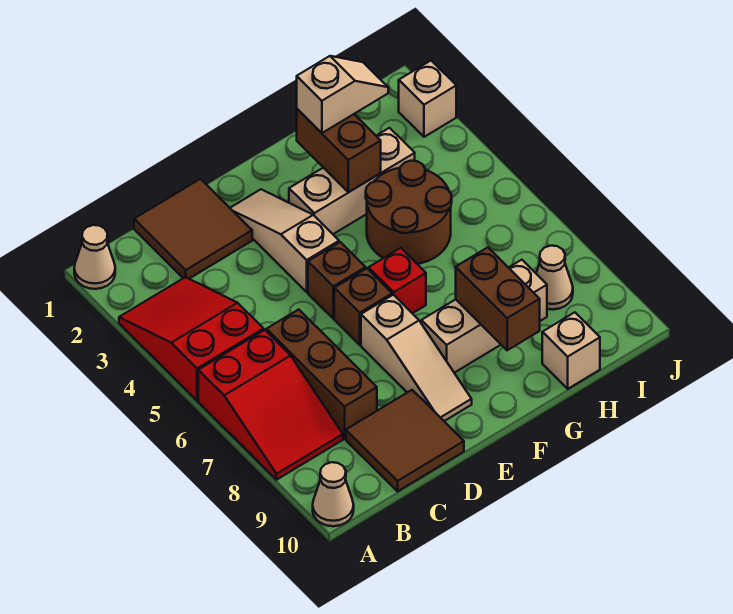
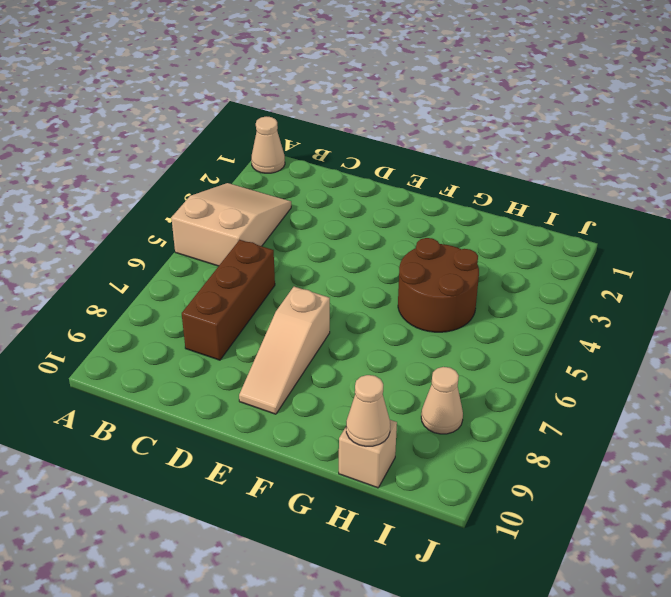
tan slope A3:B5 level 1 top 5 -> red slope A3:B5 level 1 top 5
tan cone H10 level 2 -> tan cone A10 level 1
none -> red slope A6:B8 level 1 top 6
none -> brown tile C1:D2 level 1
none -> brown tile C9:D10 level 1

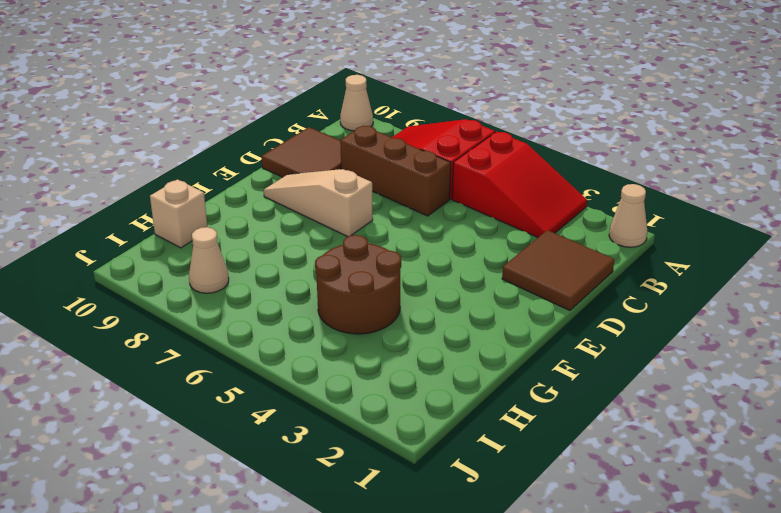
none -> tan slope E2:E4 level 1 top 4
none -> brown brick E5 level 1
none -> brown brick E6 level 1

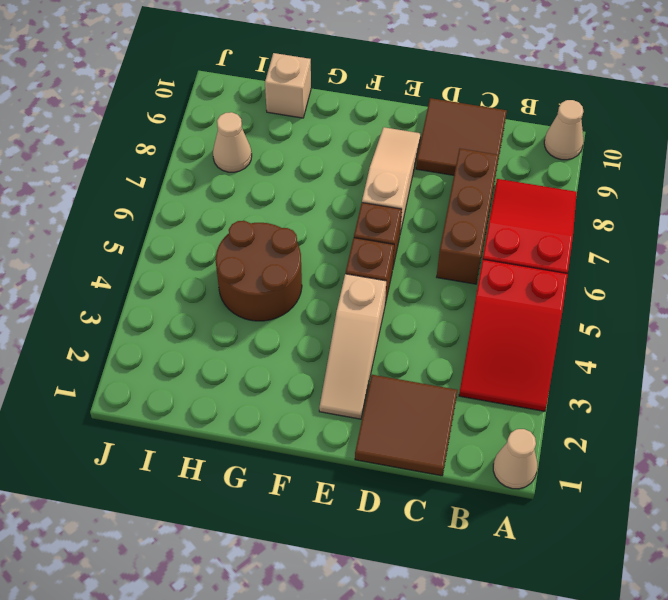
none -> tan brick F3:H3 level 1
none -> red brick F6 level 1
none -> tan brick F8:H8 level 1

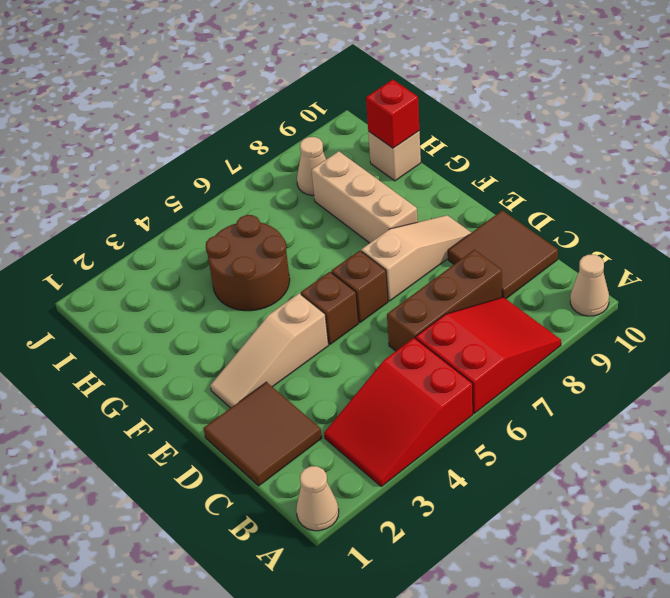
red brick H10 level 2 -> red brick F6 level 1
none -> tan brick F3:H3 level 1
none -> tan brick J2 level 1
none -> brown brick G2:G3 level 2

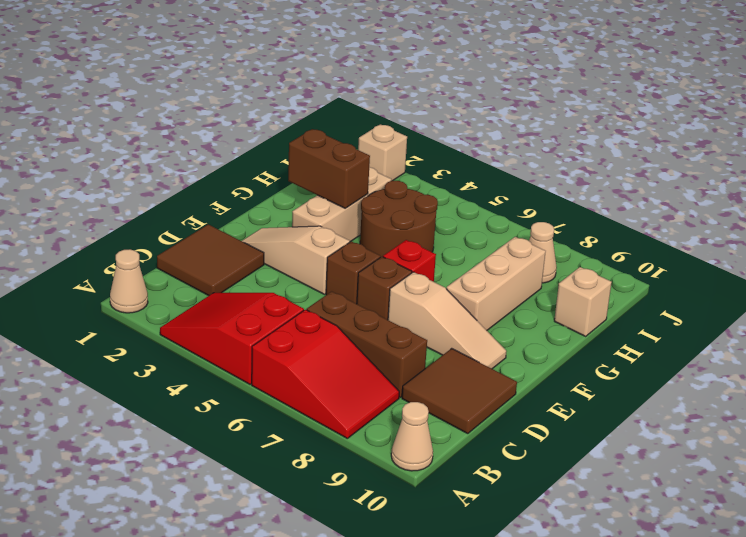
none -> brown brick G8:G9 level 2
none -> tan slope G2:H2 level 3 top G

